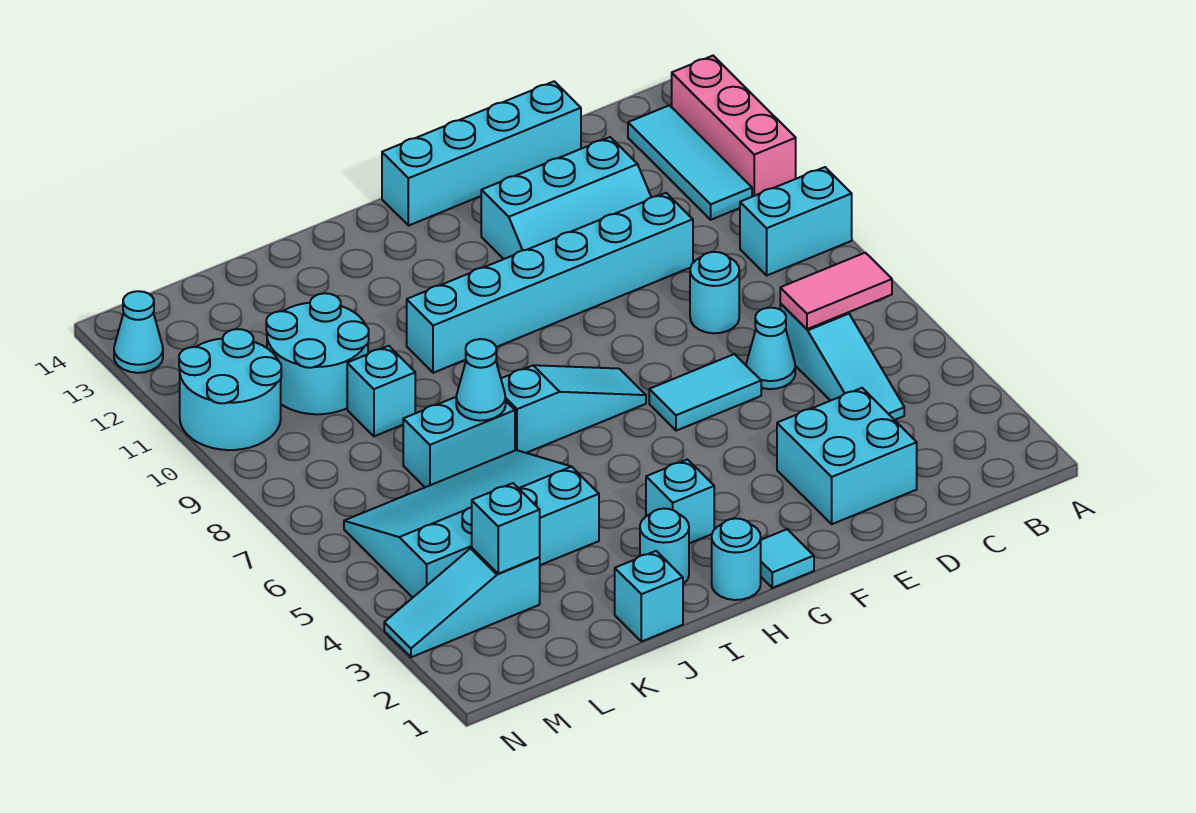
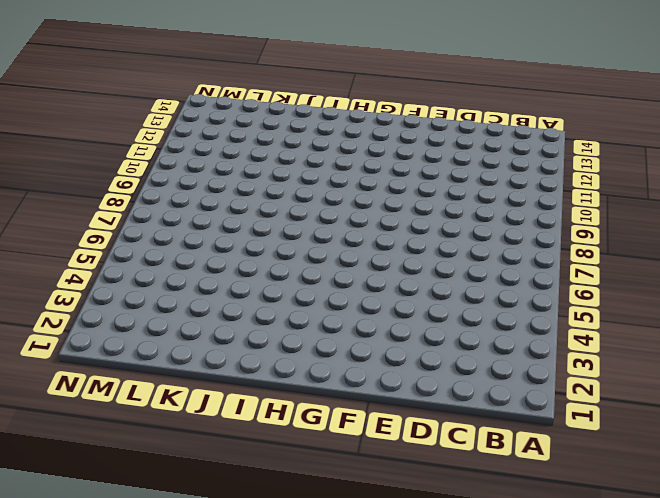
none -> cyan brick A9:B9 level 1
none -> pink brick A11:A13 level 1
none -> cyan tile B11:B13 level 1

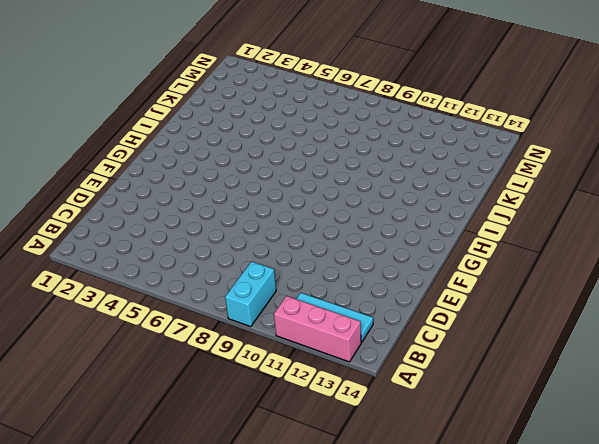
none -> cyan slope C4:C6 level 1 top 6
none -> cyan brick D2:E3 level 1
none -> cyan cone D6 level 1

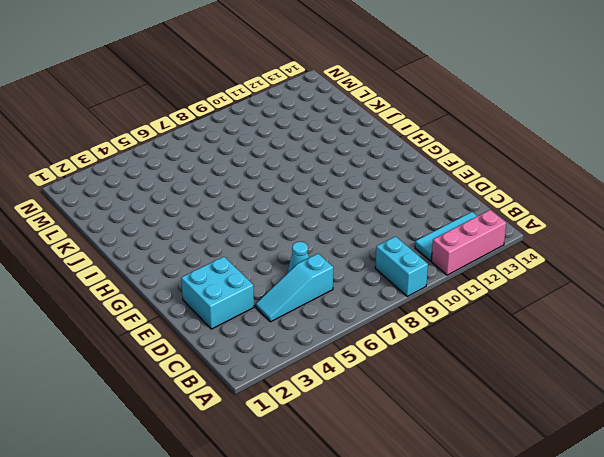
none -> cyan round brick D8 level 1
none -> cyan brick D10:I10 level 1
none -> cyan slope D11:F12 level 1 top 12

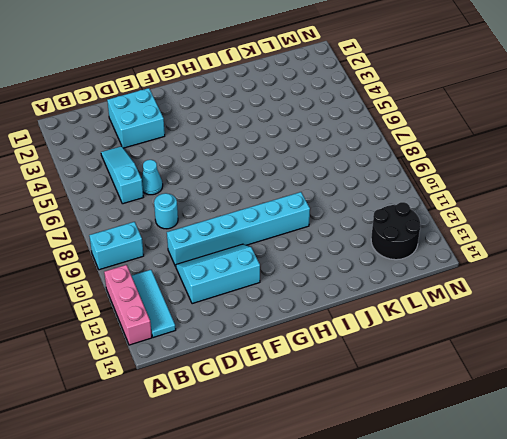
black round brick L12:M13 level 1 -> none
none -> cyan brick D14:G14 level 1
none -> cyan tile E6:F6 level 1
none -> cyan tile G1 level 1

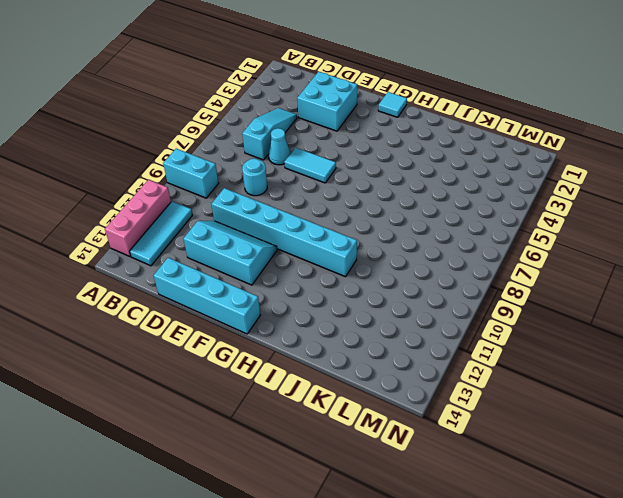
none -> cyan slope G7:I7 level 1 top I
none -> cyan round brick H1 level 1
none -> cyan brick H3 level 1

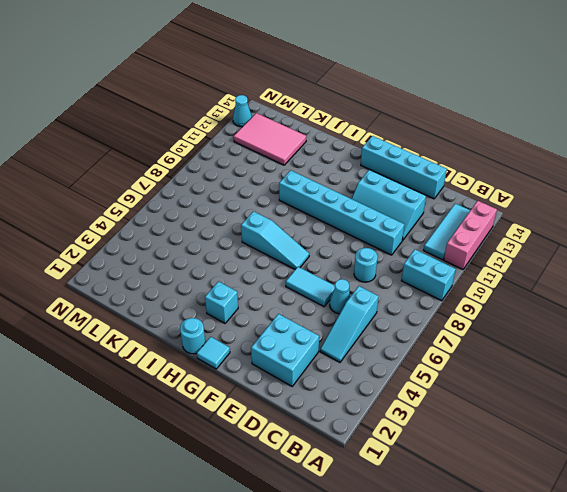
pink tile K12:M13 level 1 -> none
none -> cyan round brick I2 level 1
none -> cyan brick J1 level 1
none -> cyan slope J4:M6 level 1 top 4

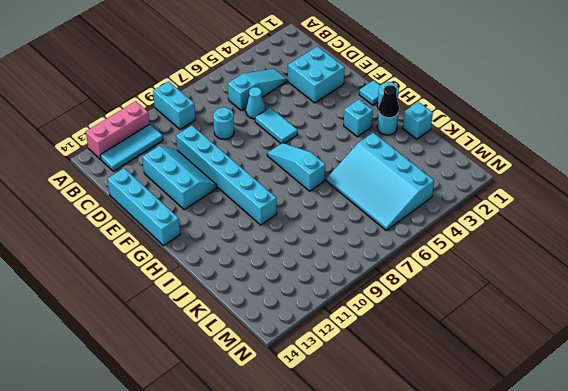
black cone I2 level 2 -> none
none -> cyan brick J7:K7 level 1
none -> cyan brick K9 level 1
none -> cyan round brick K10:L11 level 1

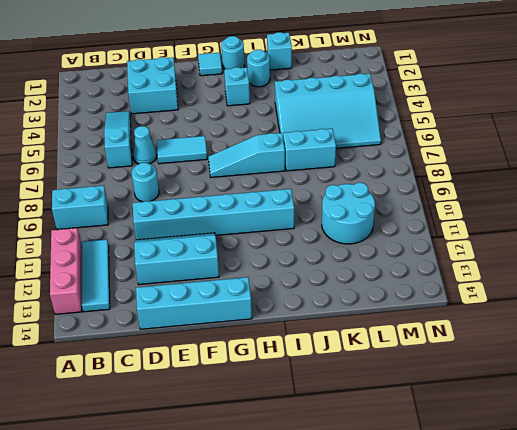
none -> cyan brick K9 level 1
none -> cyan slope L3:N3 level 1 top L
none -> cyan round brick M10:N11 level 1

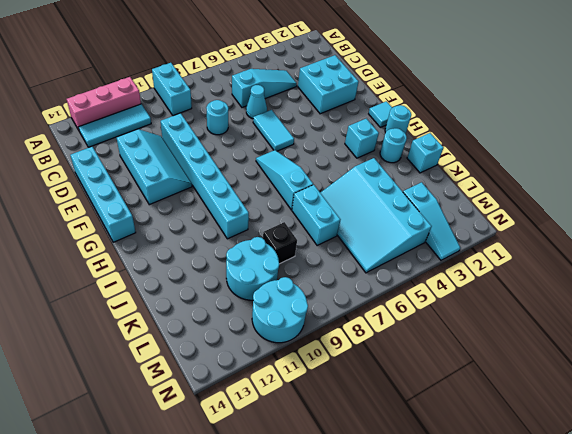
black brick K9 level 1 -> cyan brick K9 level 1
none -> cyan cone N13 level 1
none -> pink tile B6:C6 level 2
none -> cyan cone J7 level 2

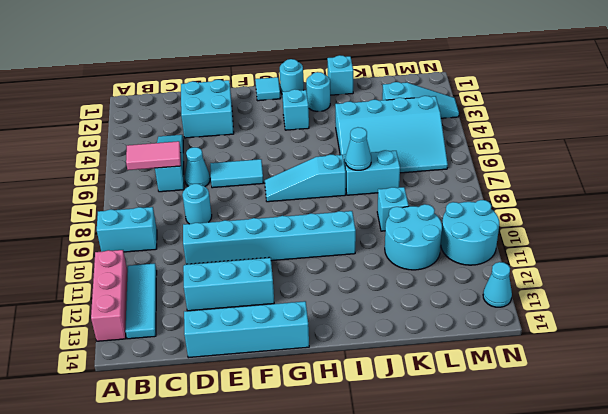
none -> cyan brick L3 level 2

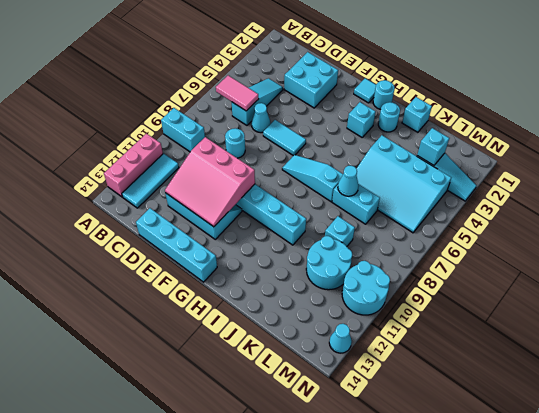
pink slope D10:F12 level 2 top 10 -> none

